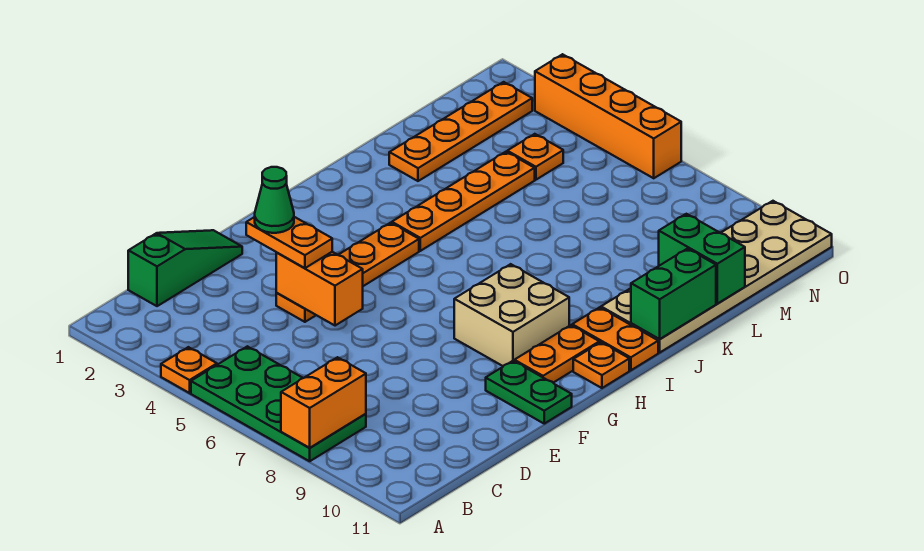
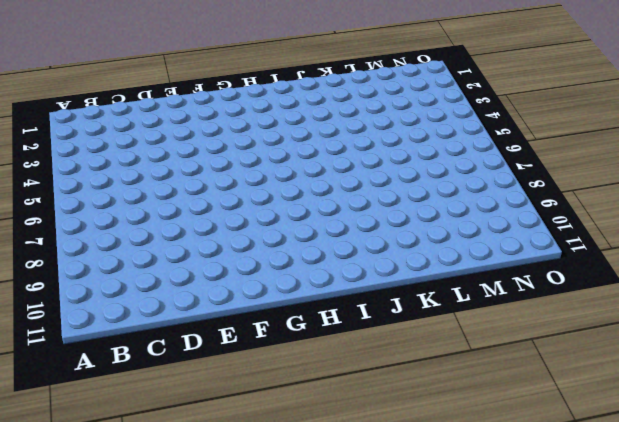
none -> orange plate A4 level 1
none -> green plate A5:B8 level 1
none -> green slope C1:E1 level 1 top C

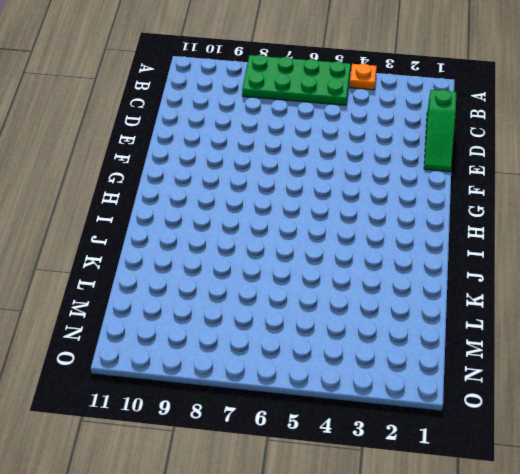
none -> orange plate E4:H4 level 1
none -> green plate F10:F11 level 1
none -> tan brick G8:H9 level 1

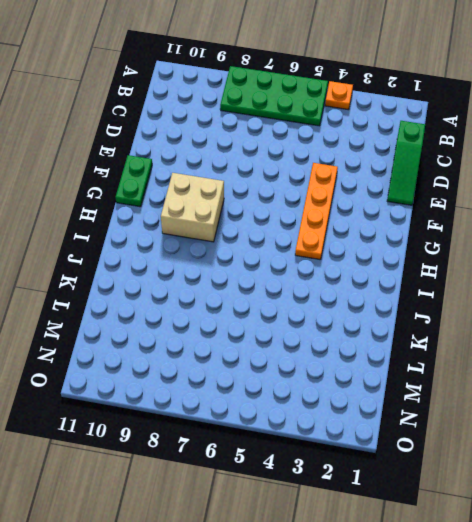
green plate F11:G11 level 1 -> green plate F10:F11 level 1
none -> orange plate G10:H10 level 1
none -> orange plate H11 level 1
none -> orange plate I4:L4 level 1

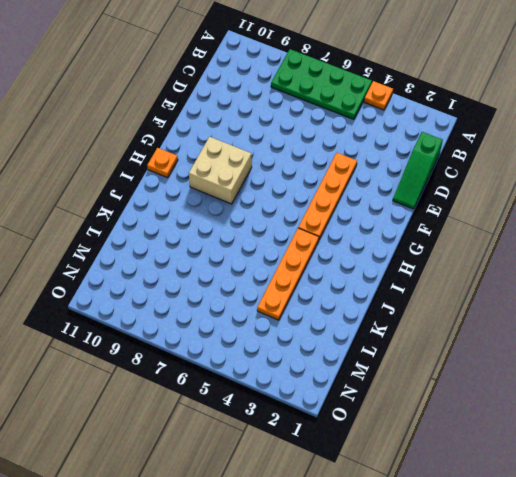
none -> green plate F10:F11 level 1
none -> orange plate G10:H10 level 1
none -> orange plate I10:I11 level 1

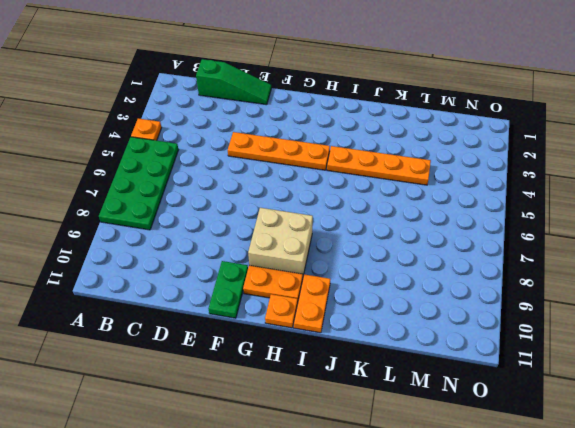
none -> tan plate J10:O11 level 1
none -> orange plate K2:N2 level 1
none -> orange plate M4 level 1

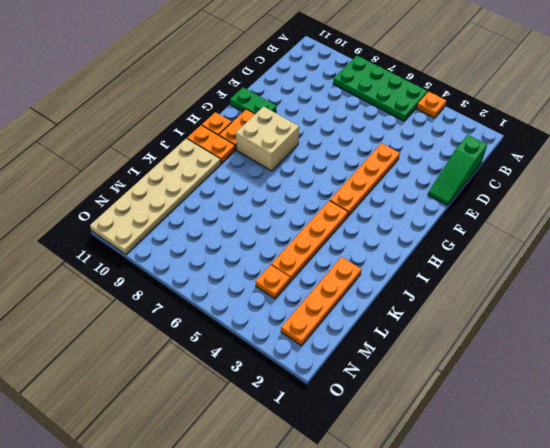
none -> orange brick O3:O6 level 1
none -> orange brick A8:B8 level 2
none -> orange brick E4:E5 level 2

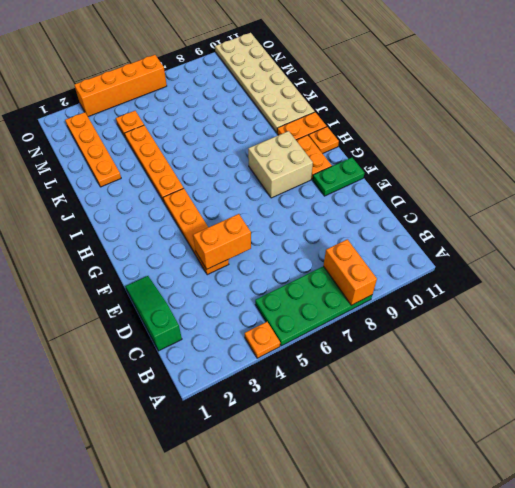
none -> green brick J11:K11 level 2
none -> green brick L10:L11 level 2
none -> orange plate E3:E4 level 3

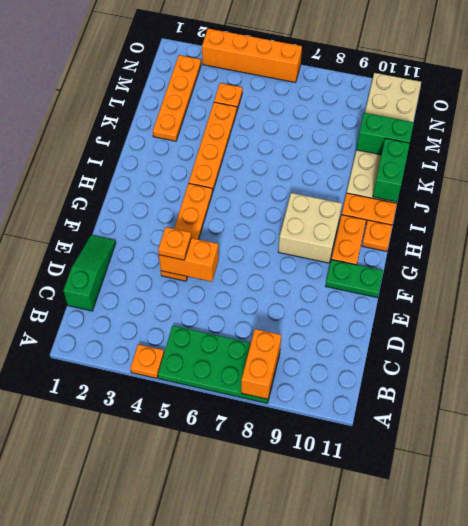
orange plate E4 level 3 -> orange plate E3:E4 level 3
none -> green cone E3 level 4

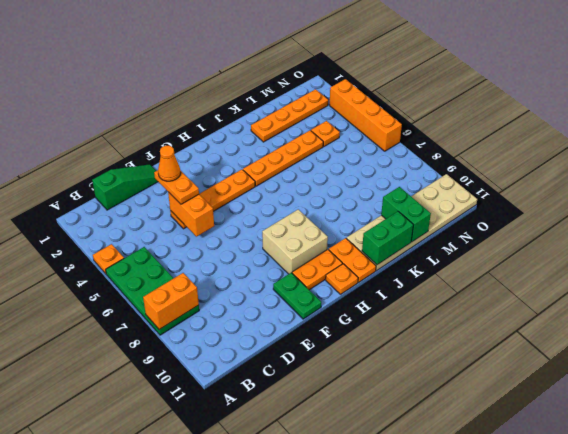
orange cone E3 level 4 -> green cone E3 level 4

